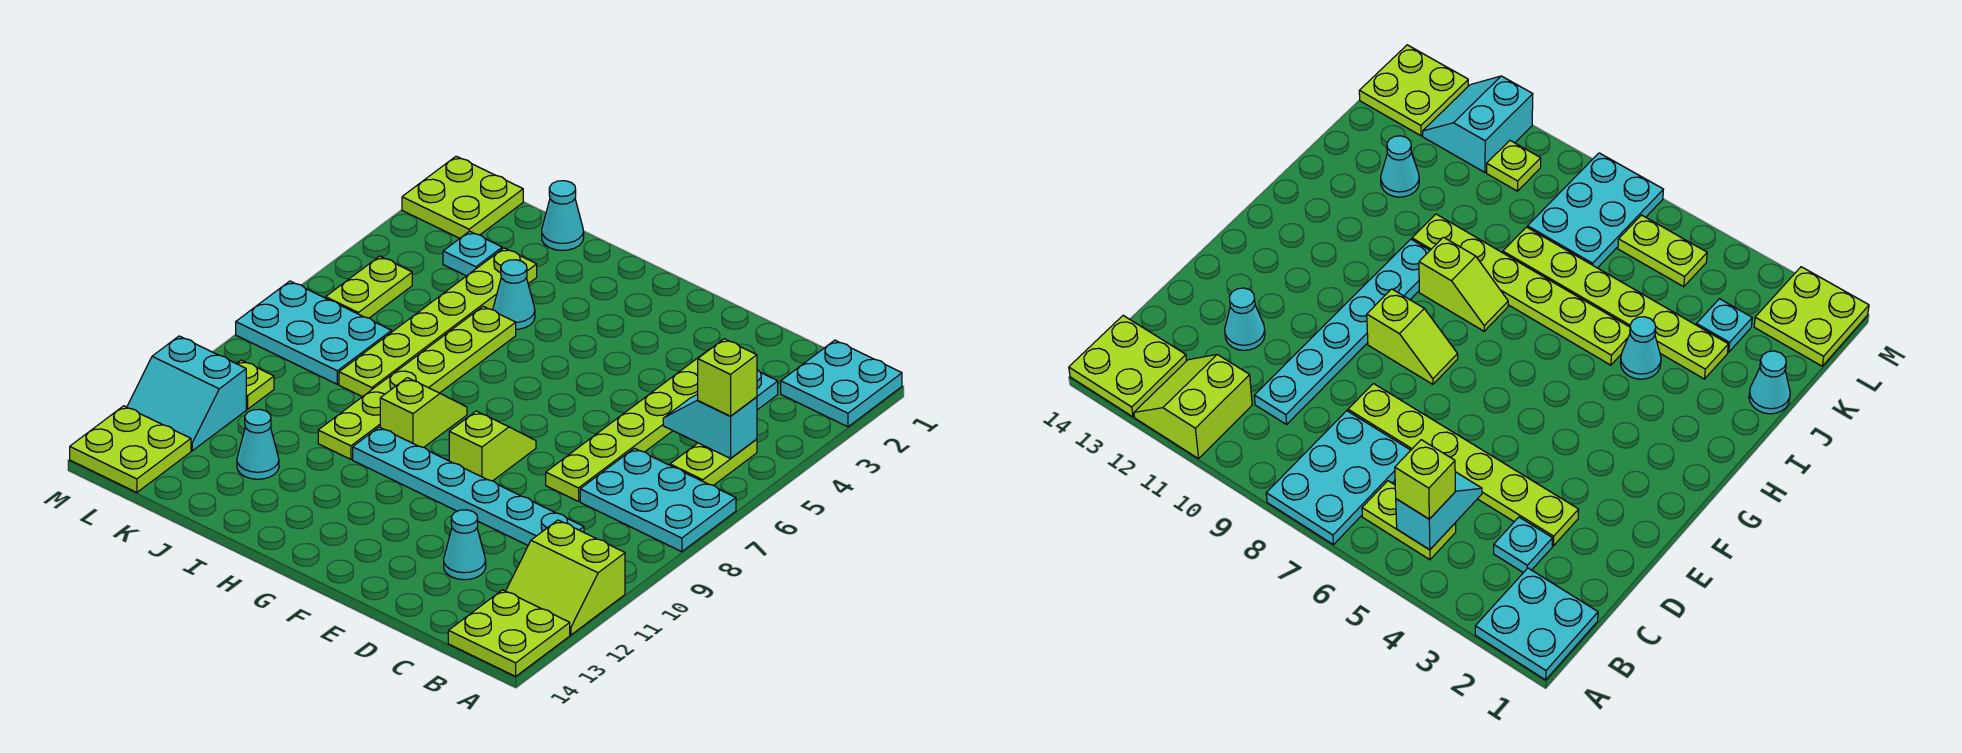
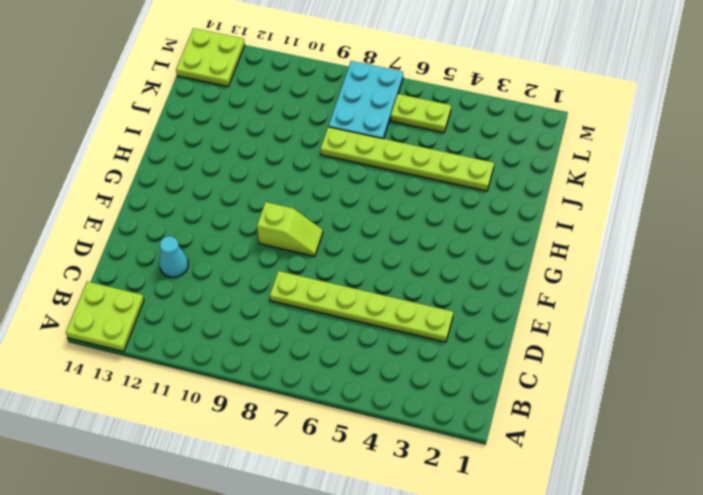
none -> cyan plate A1:B2 level 1
none -> cyan plate A7:C8 level 1
none -> lime slope A11:B12 level 1 top 11

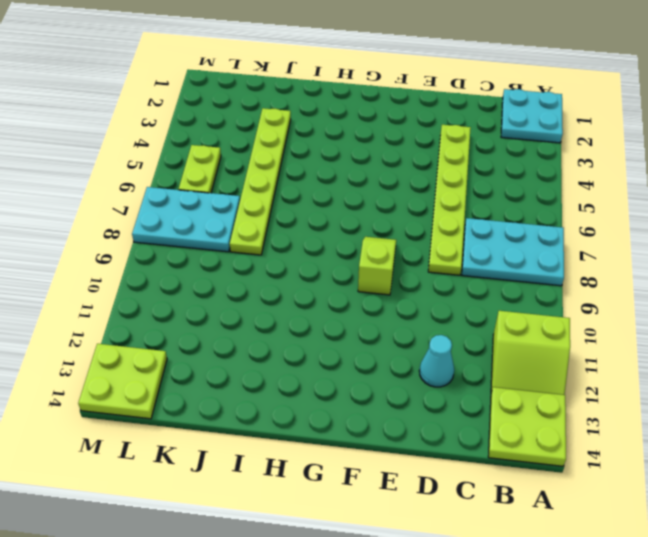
none -> lime plate B5:B6 level 1
none -> cyan plate C3 level 1
none -> cyan plate C10:H10 level 1

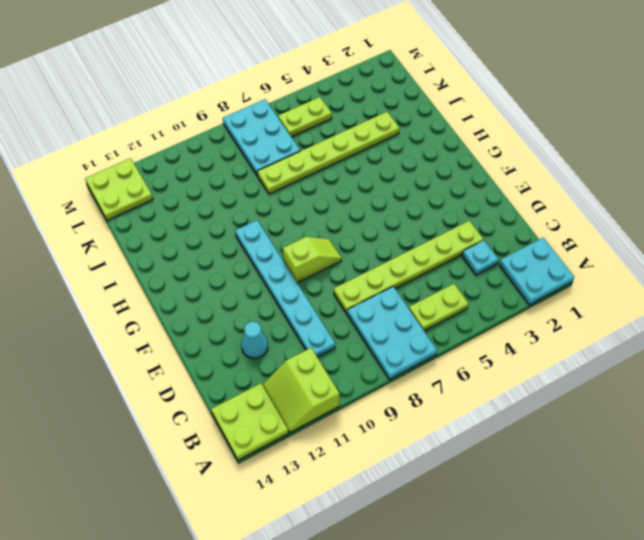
none -> lime slope H8:H9 level 1 top 9
none -> cyan cone I4 level 1
none -> lime plate I5:I10 level 1

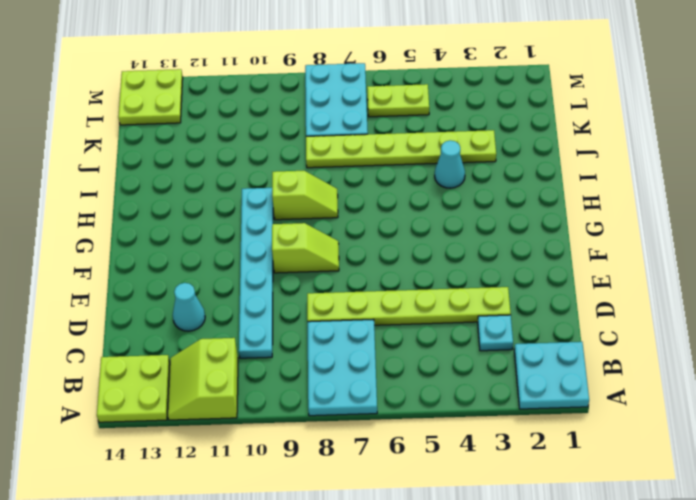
none -> lime plate B5:B6 level 1
none -> lime plate I5:I10 level 1
none -> cyan cone J1 level 1

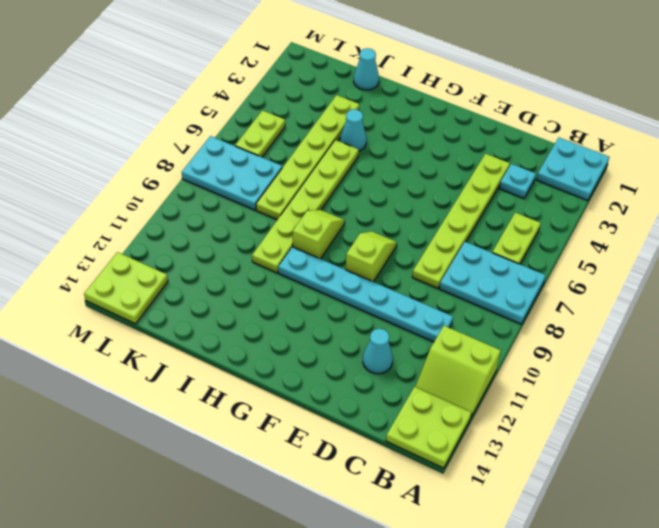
none -> cyan cone J12 level 1
none -> cyan plate K3 level 1
none -> lime plate L1:M2 level 1

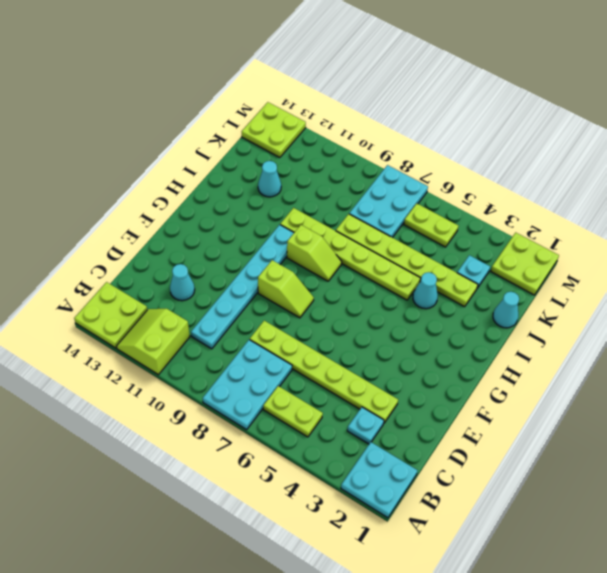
none -> lime plate L10 level 1
none -> cyan slope L11:M12 level 1 top 11
none -> cyan slope B5:C5 level 2 top B

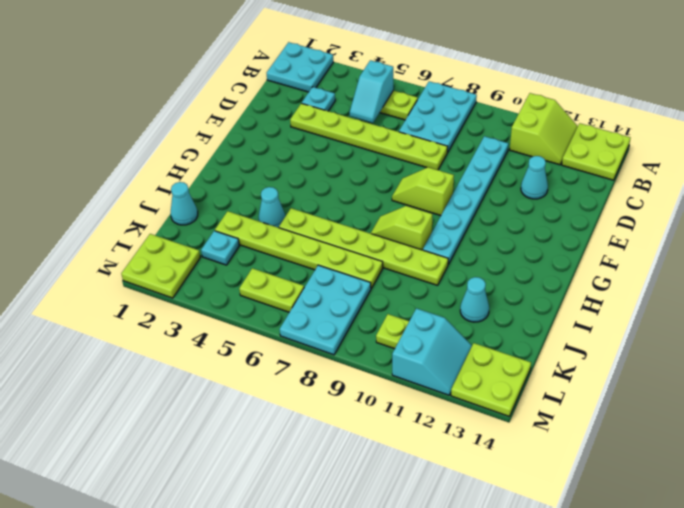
none -> lime brick B5 level 3

